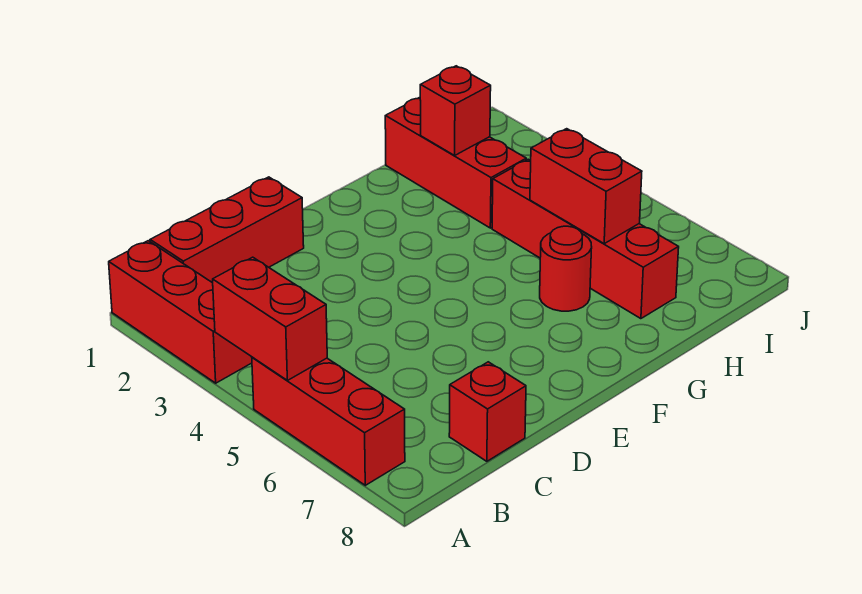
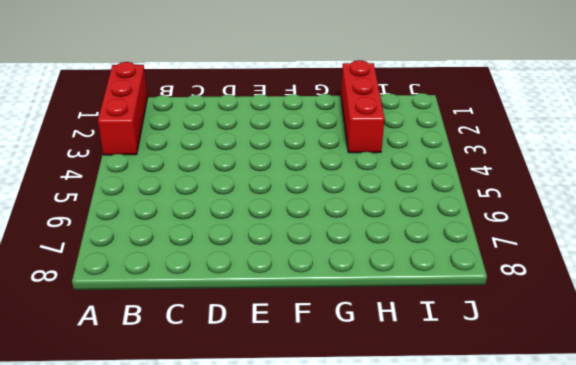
none -> red brick A5:A7 level 1
none -> red brick B1:D1 level 1

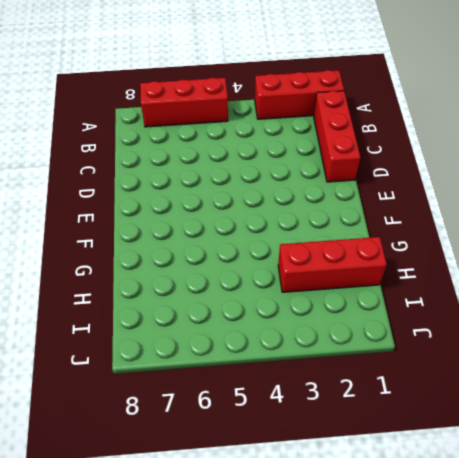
none -> red brick C8 level 1
none -> red round brick G6 level 1

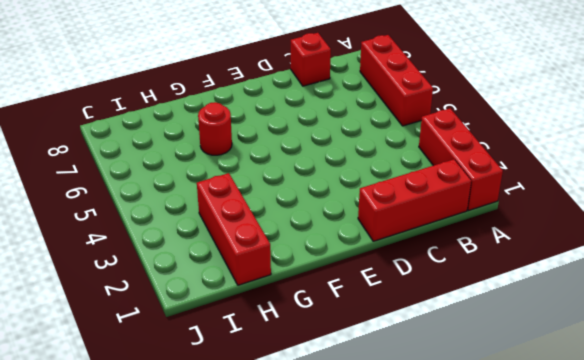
none -> red brick H4:H7 level 1
none -> red brick A4:A5 level 2

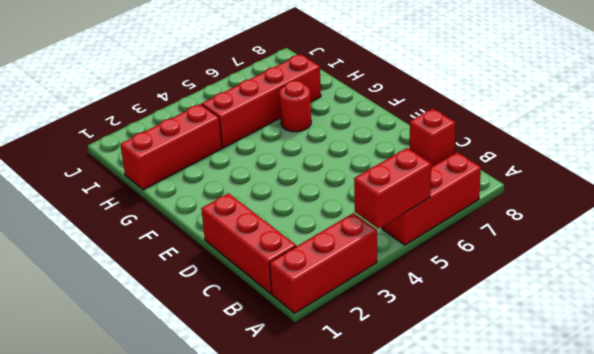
none -> red brick H2 level 2
none -> red brick H5:H6 level 2

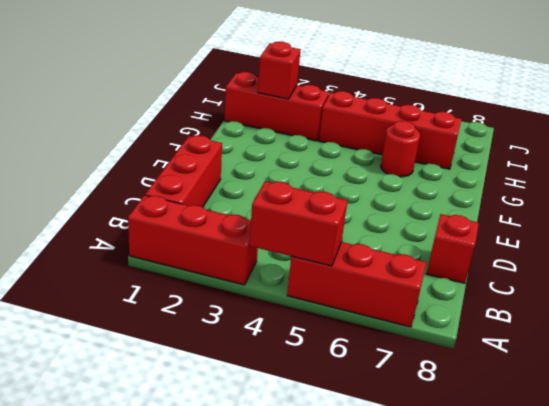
none -> red brick H5:H6 level 2

